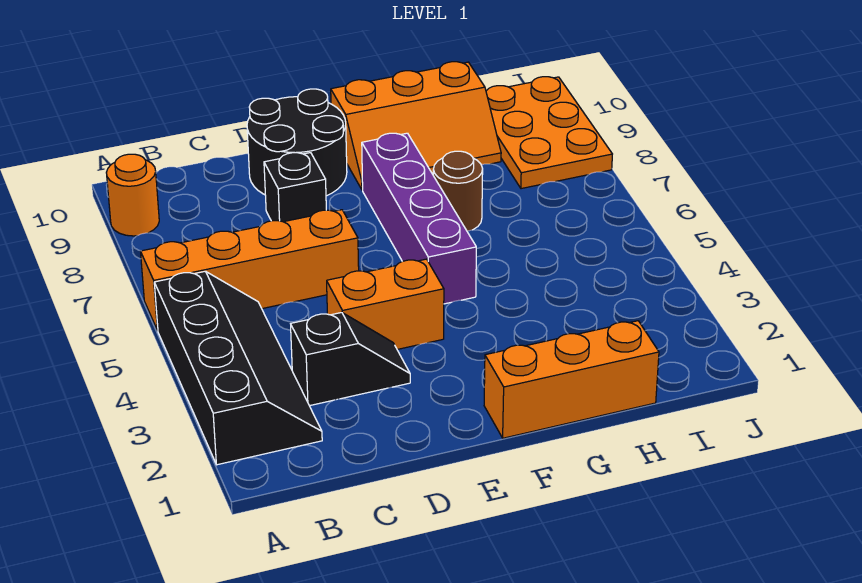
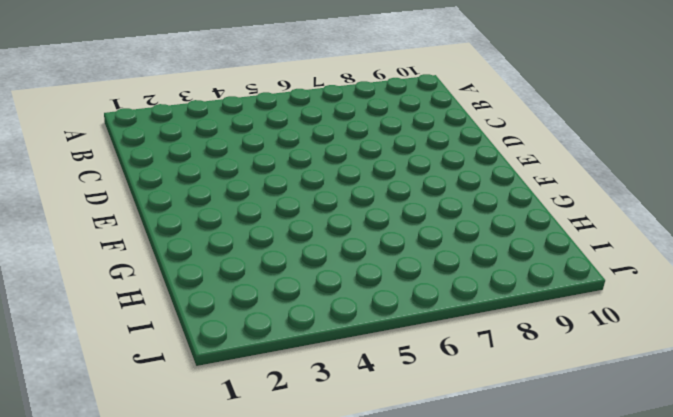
none -> black slope A2:B5 level 1 top A
none -> orange brick A6:D6 level 1
none -> orange round brick A9 level 1

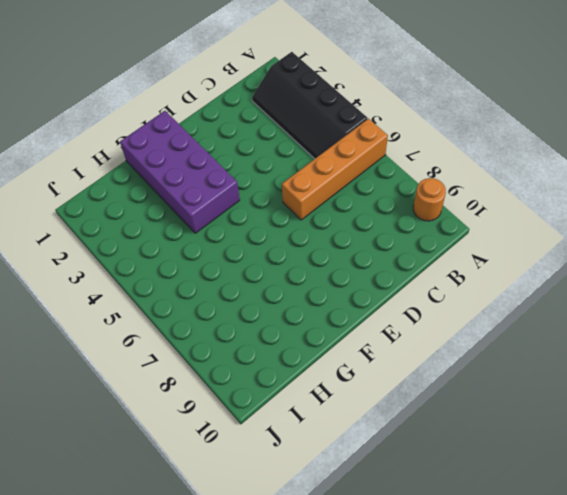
purple brick F1:G4 level 1 -> orange brick F1:H1 level 1
none -> black slope C3:D3 level 1 top C
none -> orange brick D4:E4 level 1
none -> black brick D8 level 1

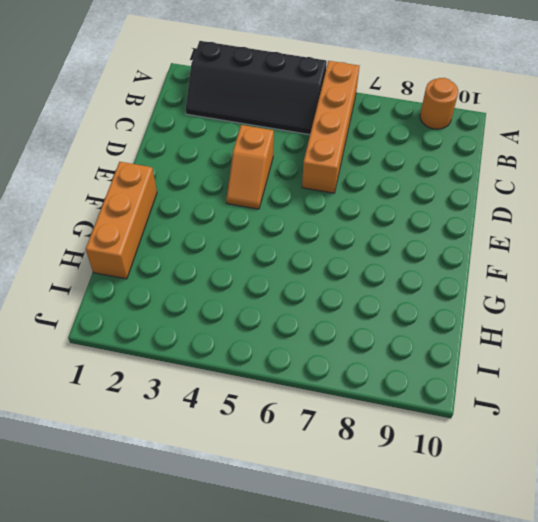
orange slope D4:E4 level 1 top D -> orange brick D4:E4 level 1
none -> black slope C3:D3 level 1 top C
none -> black brick D8 level 1
none -> black round brick D9:E10 level 1

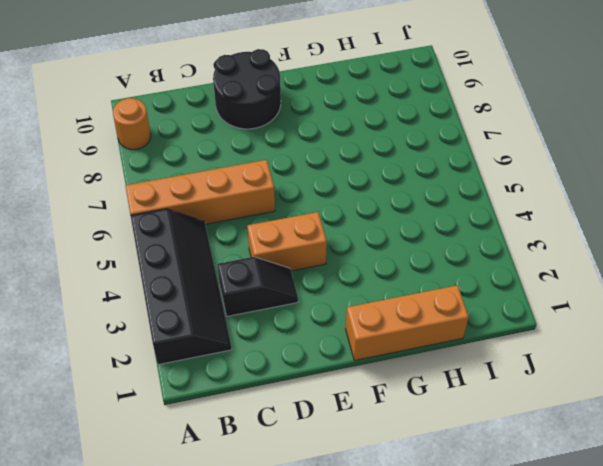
none -> black brick D8 level 1
none -> purple brick F5:F8 level 1
none -> orange slope F9:H10 level 1 top 10

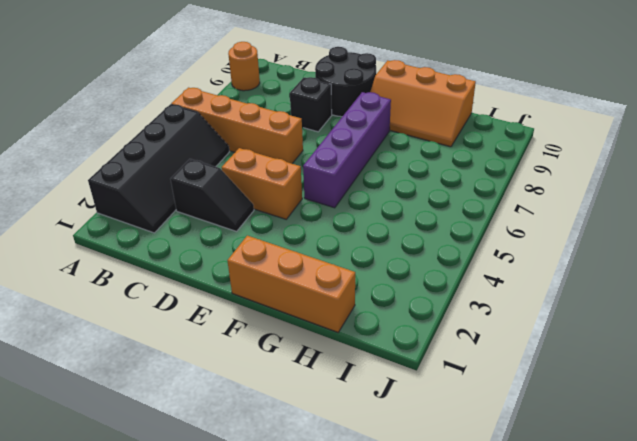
none -> brown round brick G7 level 1
none -> orange plate I8:J10 level 1

